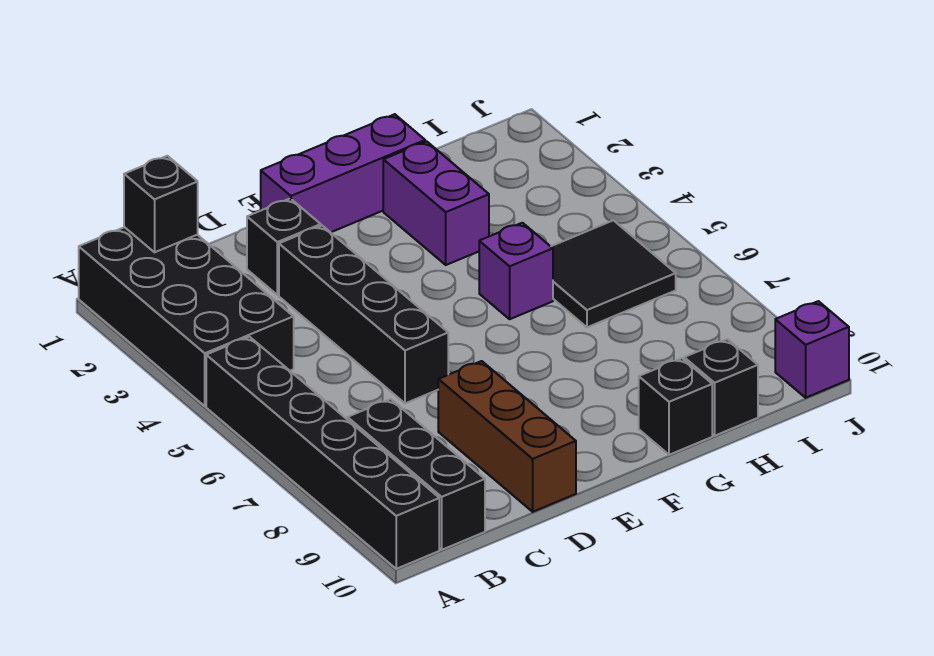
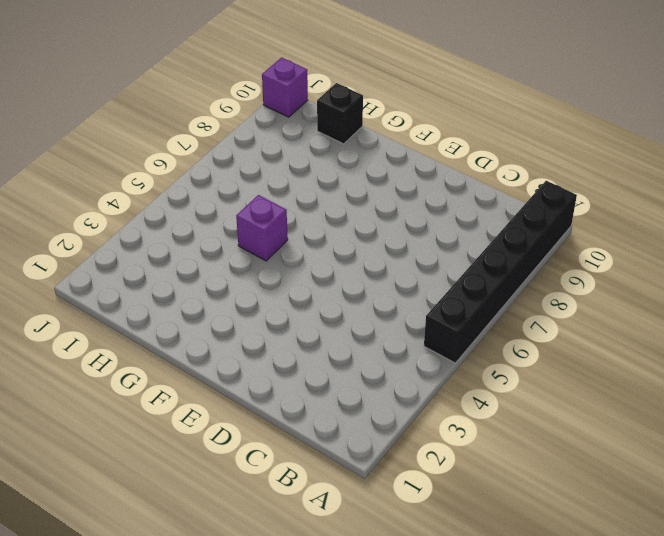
none -> black brick A1:B4 level 1
none -> black brick B8:B10 level 1
none -> black brick D2 level 1

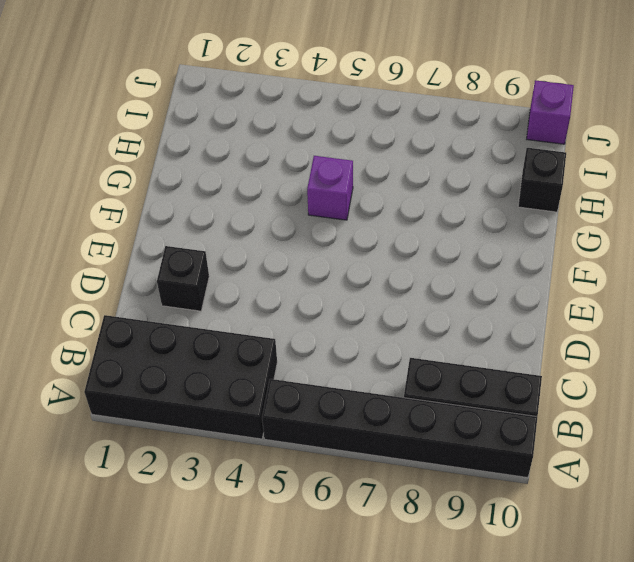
none -> black brick D3:D6 level 1
none -> brown brick D8:D10 level 1
none -> purple brick E1:G1 level 1

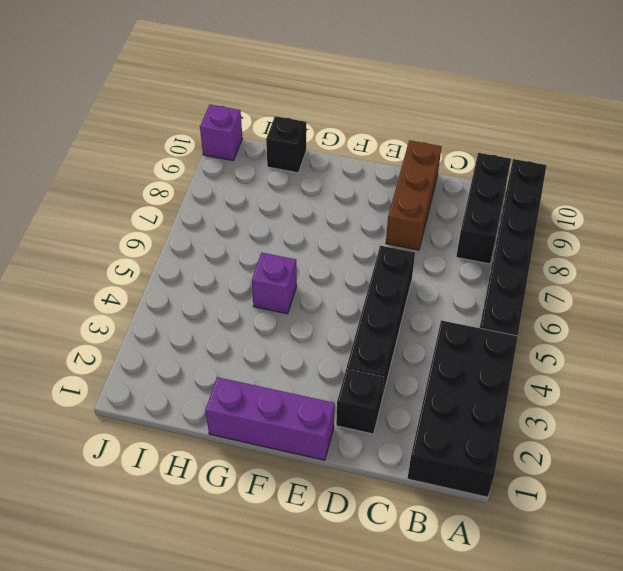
none -> purple brick G2:G3 level 1
none -> black brick G10 level 1
none -> black tile H5:I6 level 1

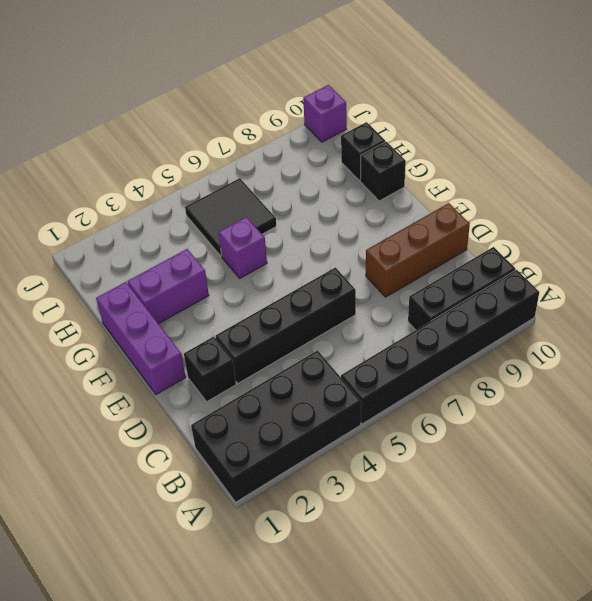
none -> black brick B1 level 2

